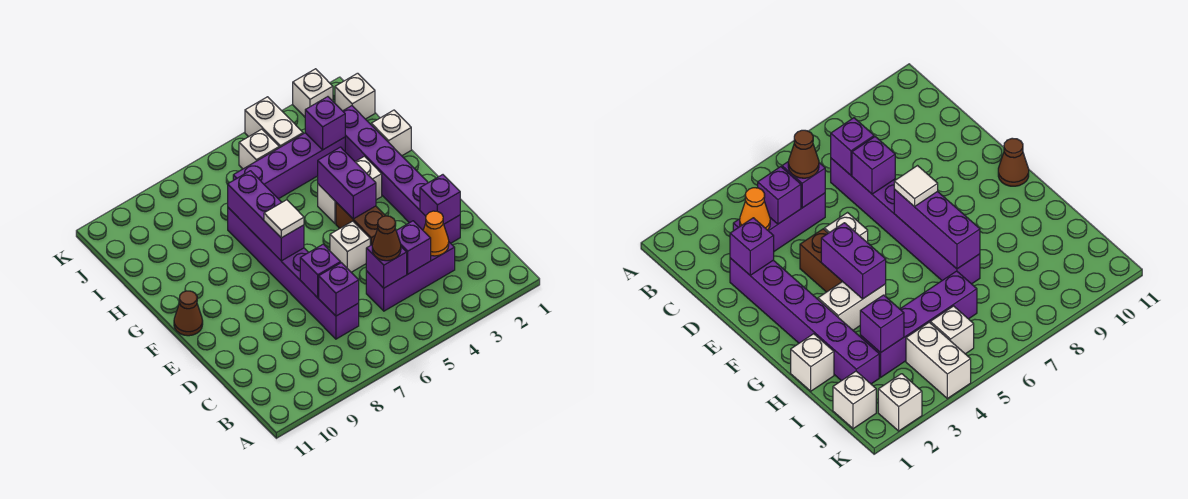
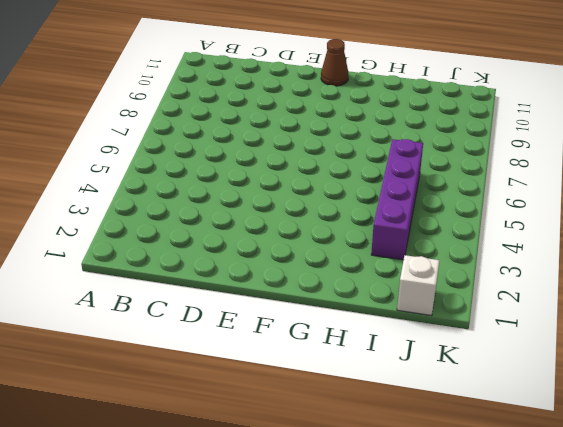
none -> purple brick C3:C5 level 1
none -> purple brick C7:H7 level 1
none -> purple brick D2:I2 level 1

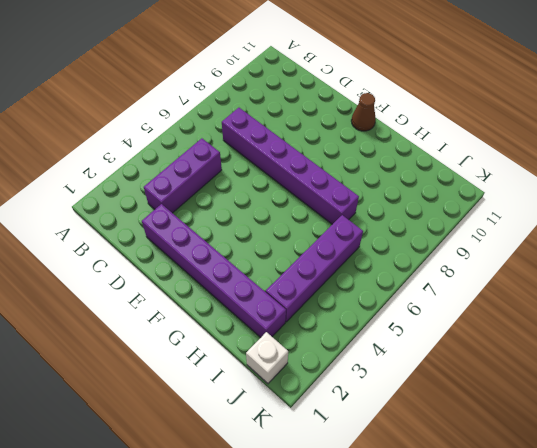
none -> brown brick E4:F4 level 1
none -> white brick E5 level 1
none -> white brick G3:G4 level 1

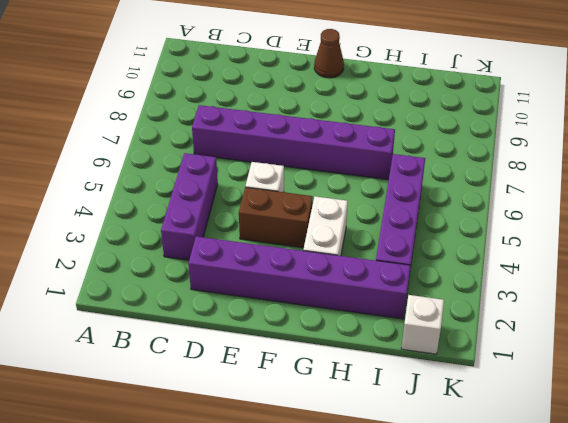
none -> white brick H1 level 1
none -> white brick J4:K4 level 1
none -> white brick J5 level 1

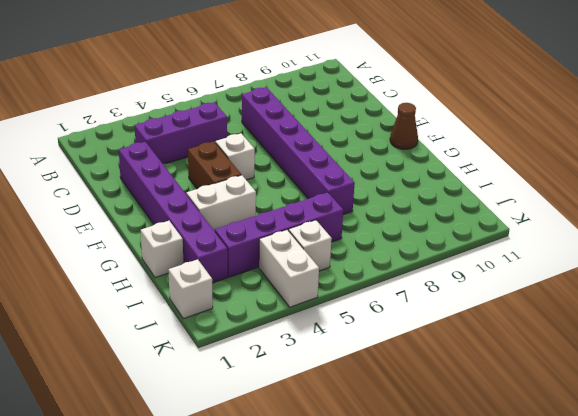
none -> white brick K2 level 1
none -> orange cone C3 level 2
none -> purple brick C4 level 2

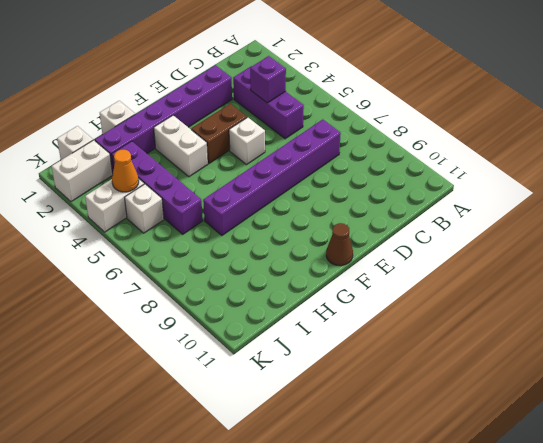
white brick J2:K2 level 1 -> white brick K2 level 1
orange cone J4 level 2 -> orange cone C3 level 2
none -> purple brick C5 level 2
none -> purple brick C7 level 2
none -> purple brick D2 level 2

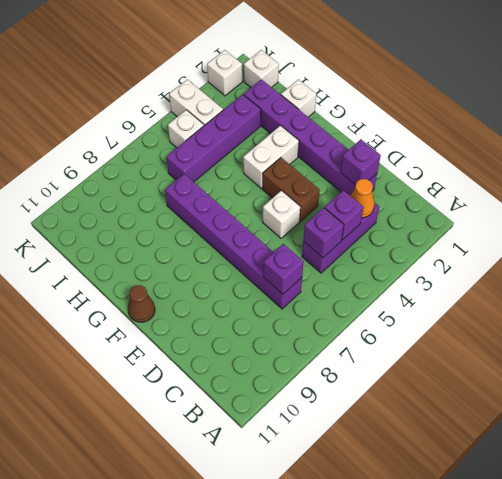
none -> purple brick D7 level 2
none -> purple brick F4:G4 level 2
none -> purple brick F7:H7 level 2

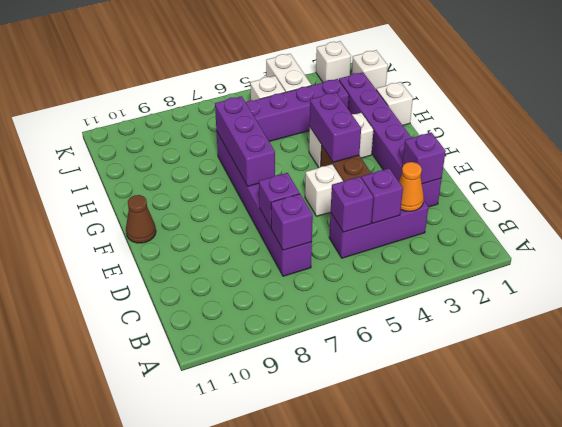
none -> purple brick I3 level 2
none -> brown cone C5 level 3
none -> white tile F7 level 3

